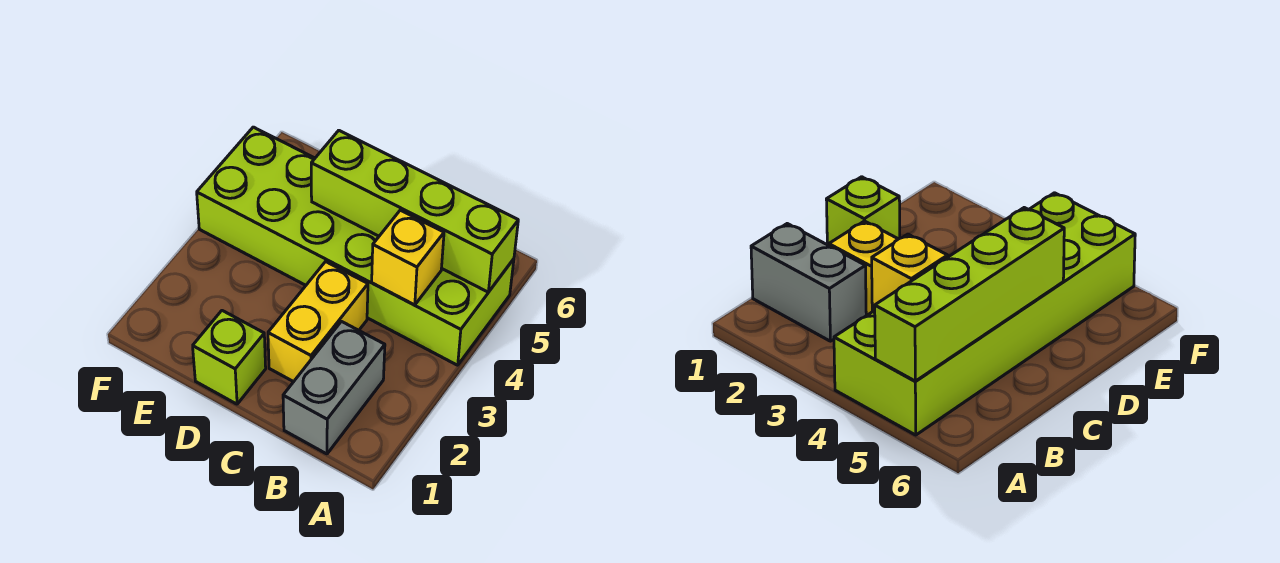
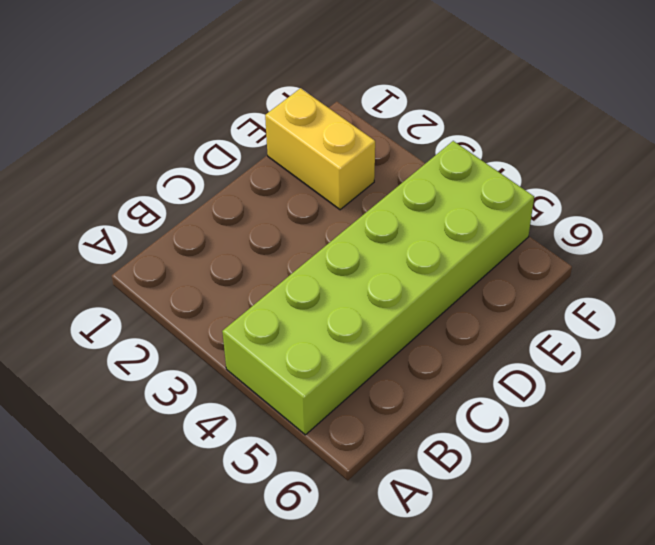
yellow brick E1:E2 level 1 -> yellow brick C2:C3 level 1
none -> grey brick B1:B2 level 1
none -> lime brick D1 level 1

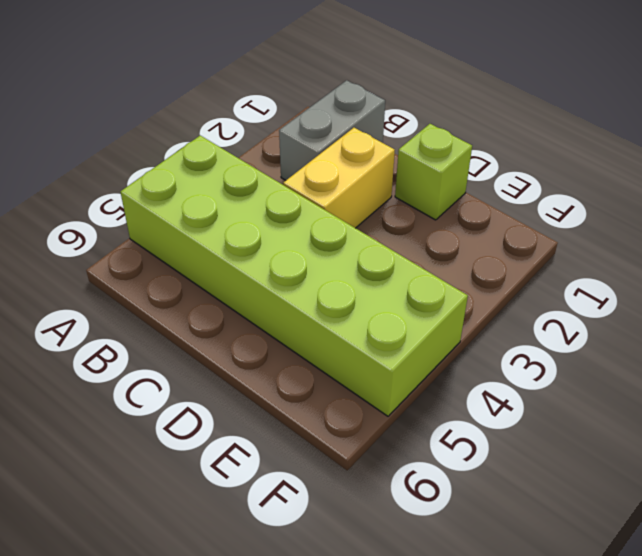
none -> lime brick A5:D5 level 2
none -> yellow brick B4 level 2

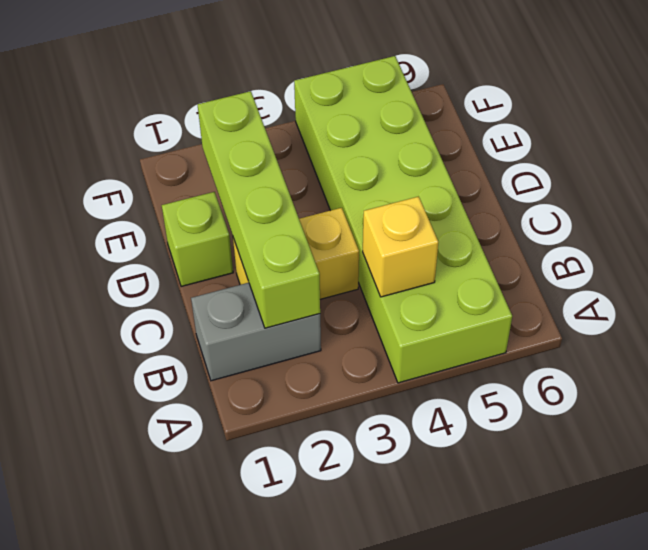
lime brick B2:E2 level 2 -> lime brick A5:D5 level 2

